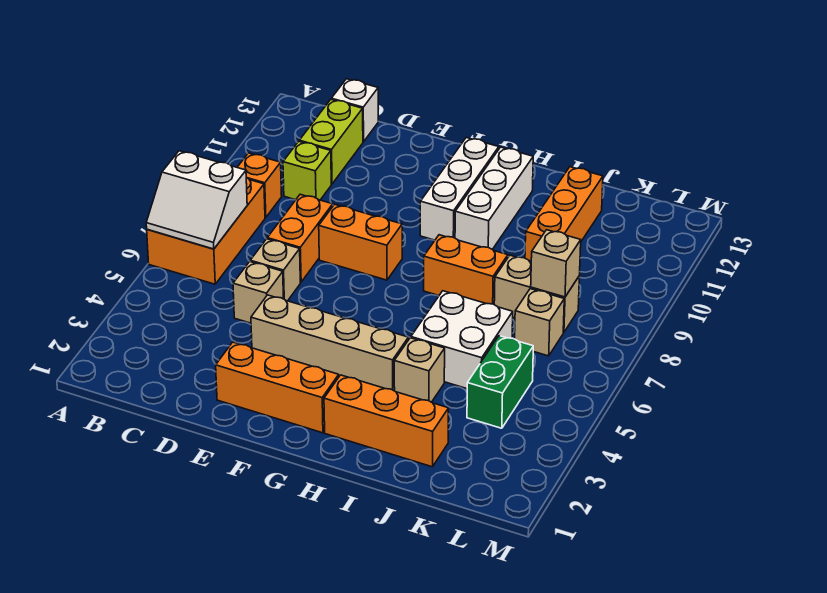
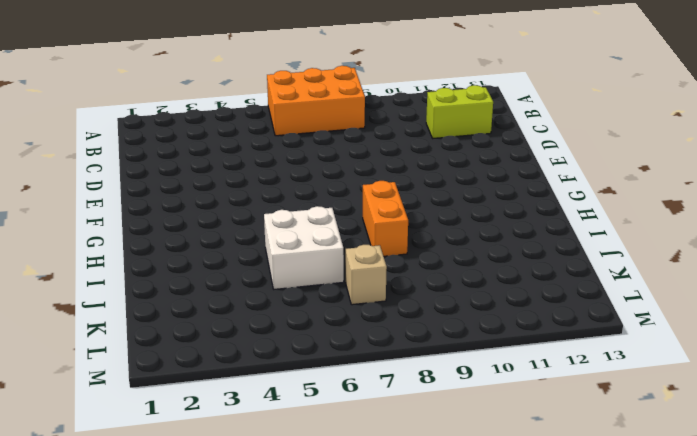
none -> orange brick B9 level 1
none -> lime brick C10 level 1
none -> white brick C13 level 1

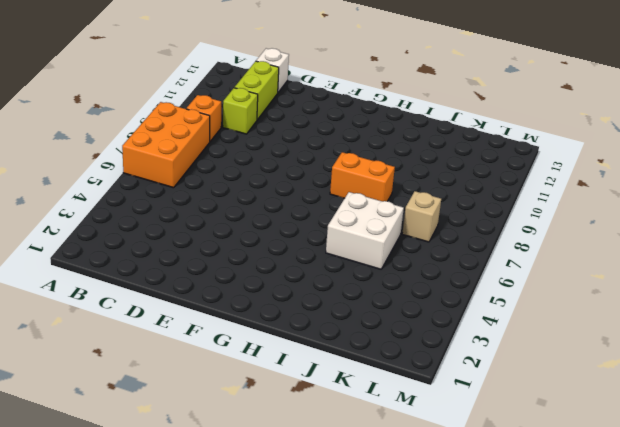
none -> tan brick D5 level 1
none -> tan brick D6 level 1
none -> orange brick D7:D8 level 1

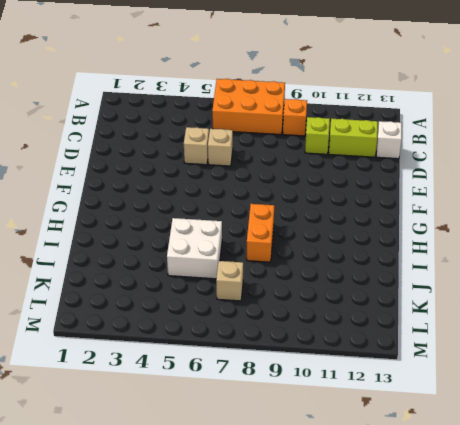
none -> orange brick D7:D8 level 1
none -> orange brick E2:G2 level 1
none -> tan brick E4:H4 level 1

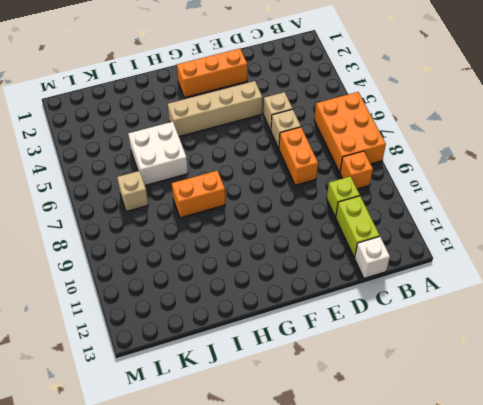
none -> orange brick E8:F8 level 1
none -> white brick G10:G12 level 1
none -> orange brick H2:J2 level 1

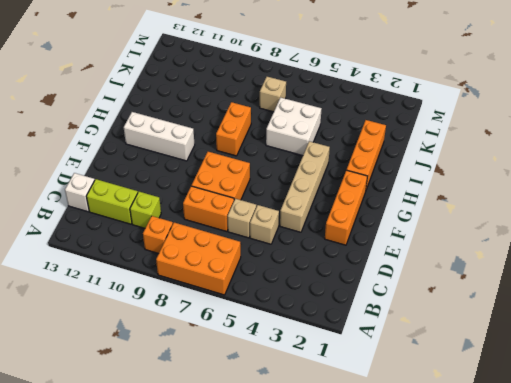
orange brick E7:F8 level 1 -> orange brick E8:F8 level 1
none -> white brick H10:H12 level 1
none -> tan brick I4 level 1
none -> tan brick J8:K8 level 1

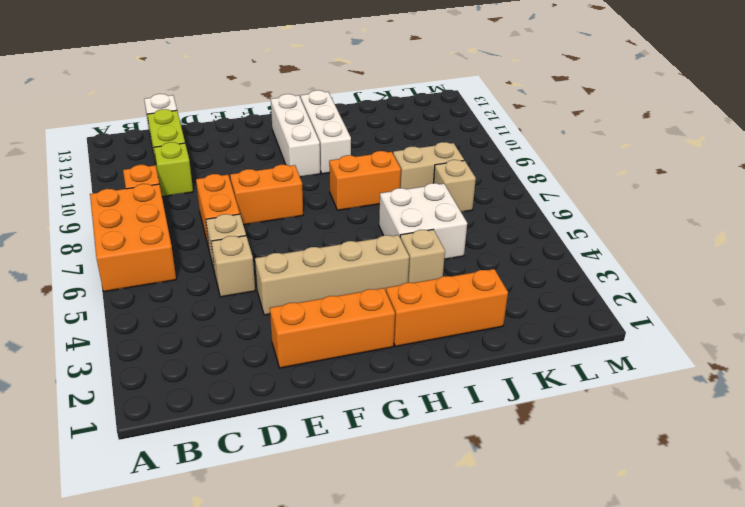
none -> orange brick J10:J12 level 1
none -> green brick K4:K5 level 1
none -> white slope A6:B7 level 2 top 7

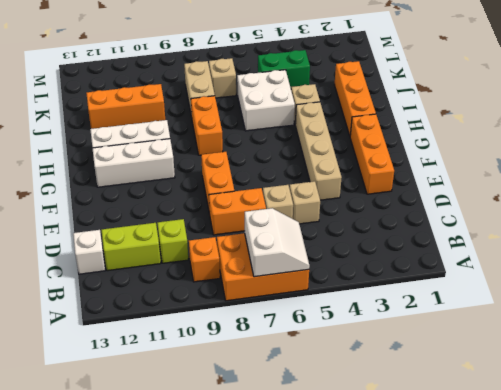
none -> tan brick K8 level 2

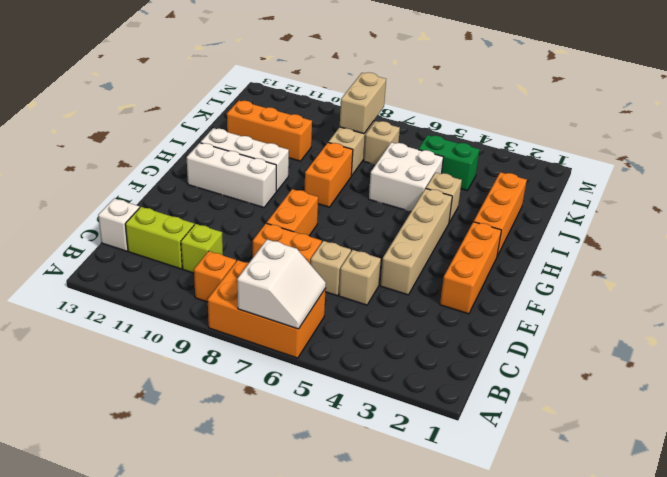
tan brick K8:L8 level 2 -> tan brick K8 level 2

